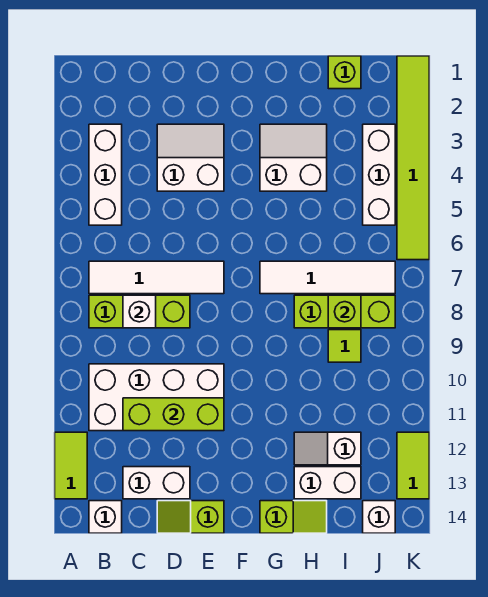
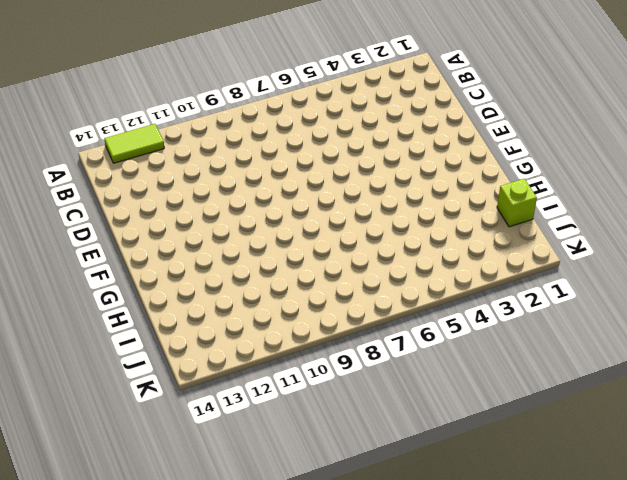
none -> white brick B3:B5 level 1
none -> white tile B7:E7 level 1
none -> lime brick B8:D8 level 1

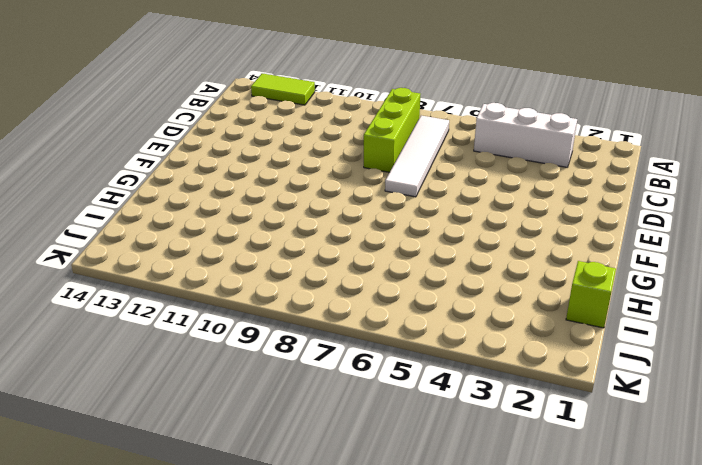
none -> white brick B10:E11 level 1
none -> white brick B14 level 1
none -> white brick C13:D13 level 1

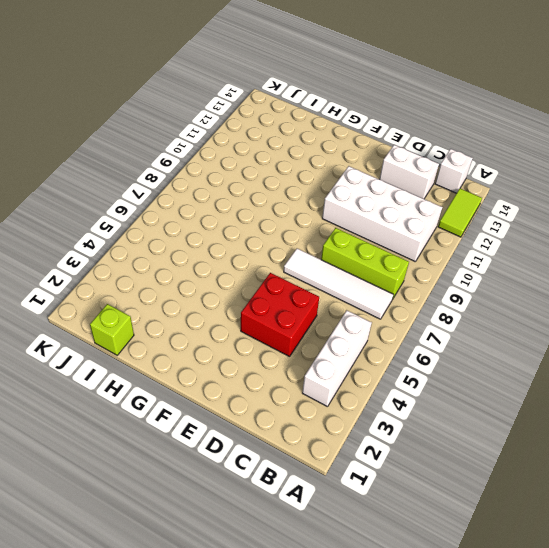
red brick D4:E5 level 1 -> white slope D3:E4 level 1 top 4
none -> lime slope D14:E14 level 1 top E
none -> white slope G3:H4 level 1 top 4
none -> white tile G7:J7 level 1

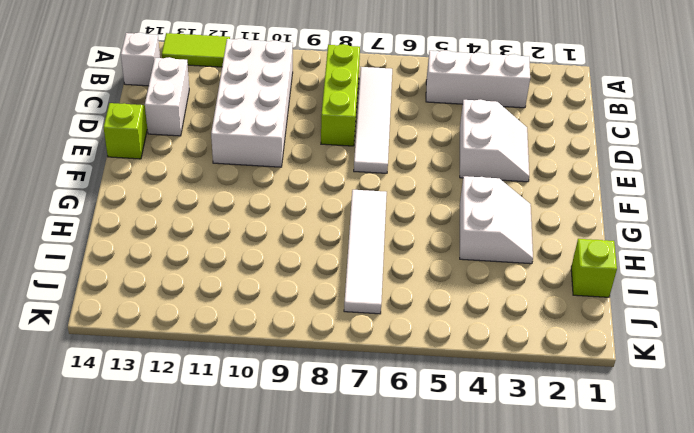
none -> lime slope G14:H14 level 1 top G
none -> lime brick H8:J8 level 1
none -> white slope H12:I12 level 1 top I

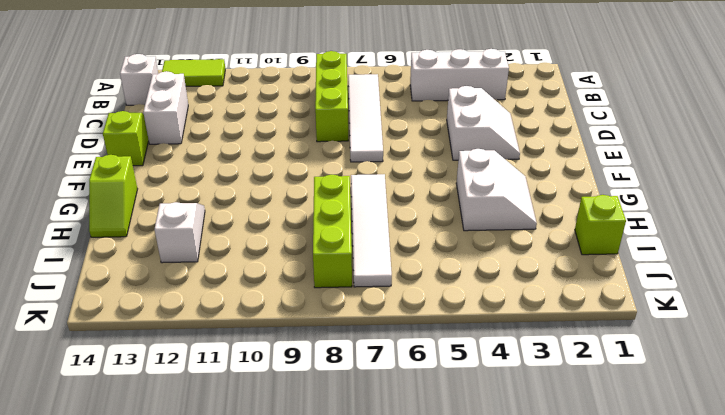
none -> white brick B10:E11 level 1
none -> white brick H13:I13 level 1
none -> lime tile I9 level 1

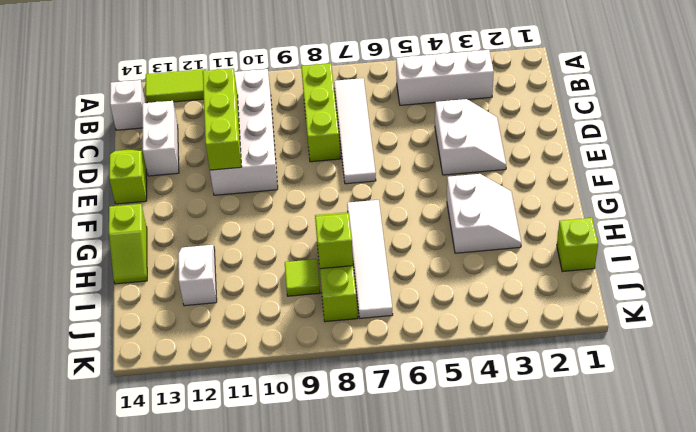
none -> white brick H13:I13 level 1
none -> white brick J3:J5 level 1
none -> white brick J14 level 1

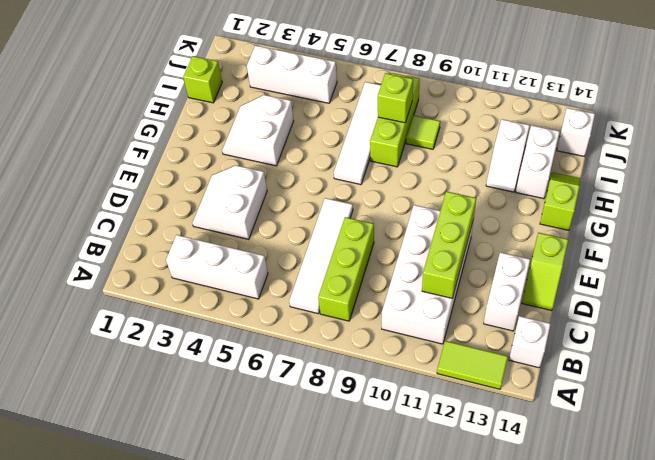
none -> lime tile K1:K6 level 1
none -> lime tile K12:K13 level 1
none -> white brick C8 level 2

